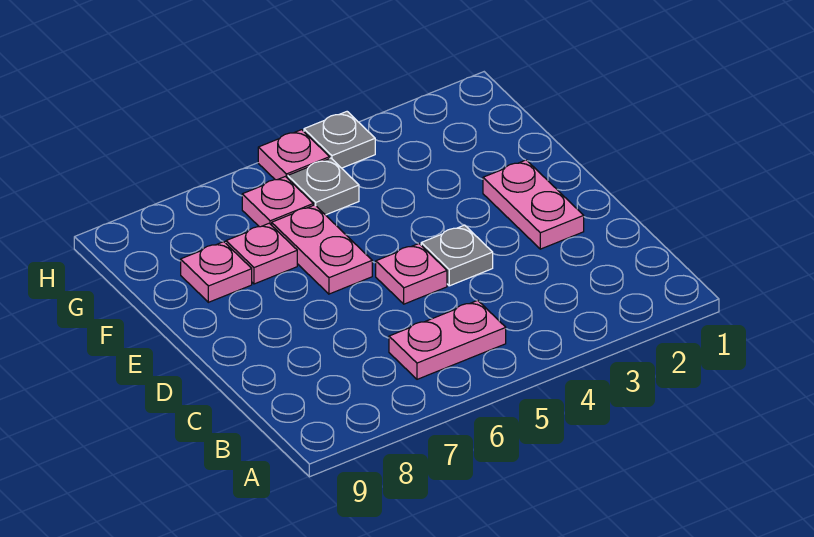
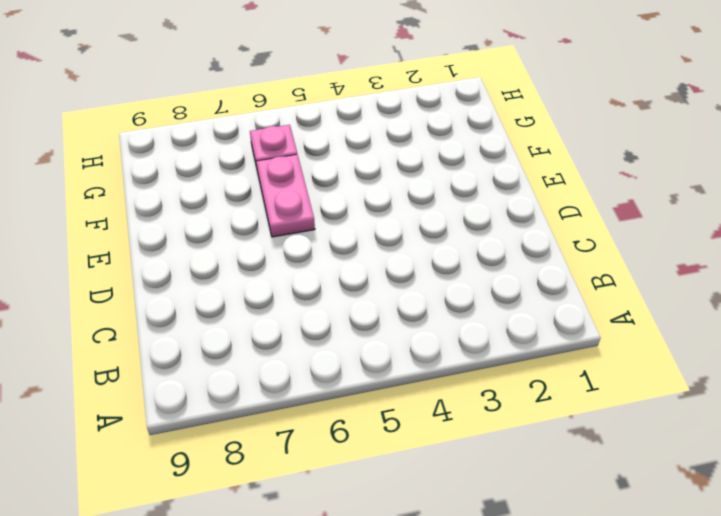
none -> pink plate B5:B6 level 1
none -> pink plate D2:E2 level 1

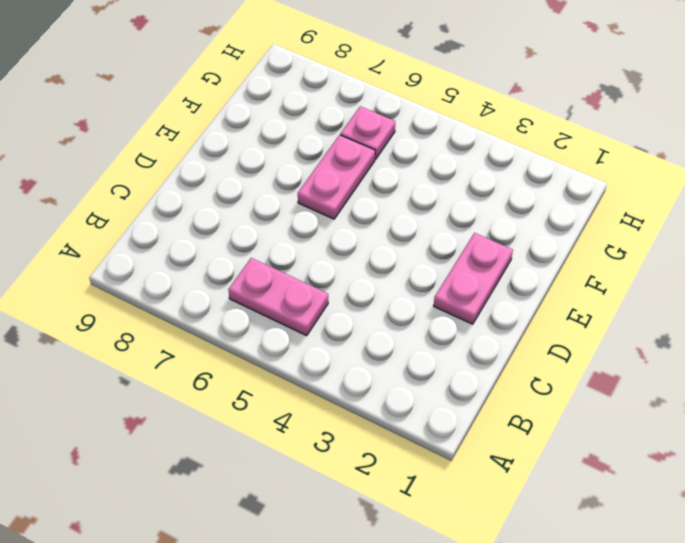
none -> grey plate D4 level 1
none -> pink plate D5 level 1

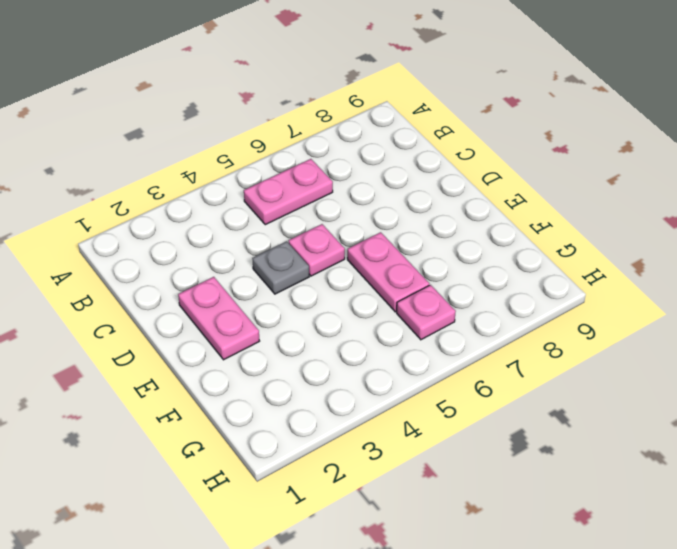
none -> pink plate F7 level 1
none -> pink plate F8 level 1

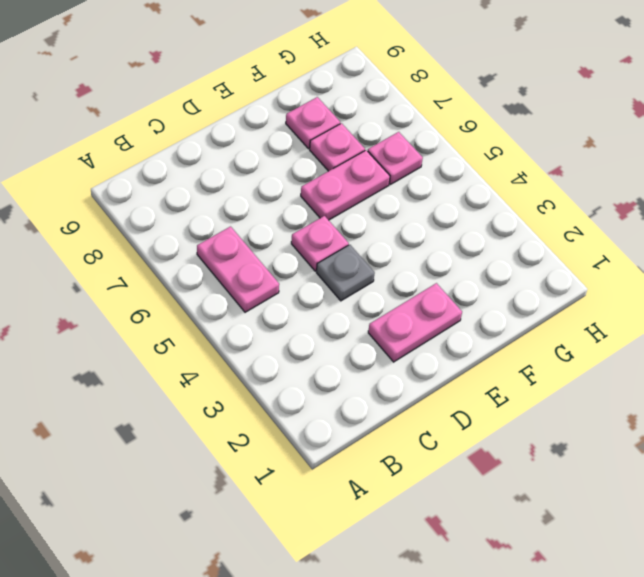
none -> grey plate G5 level 1
none -> grey plate H4 level 1

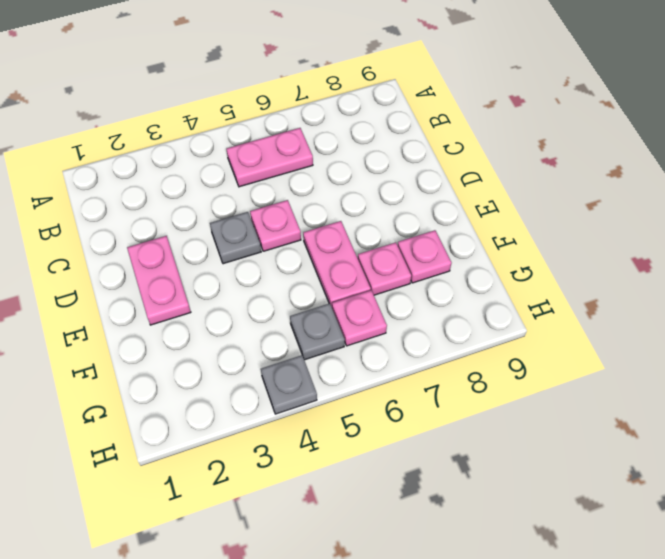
none -> pink plate H5 level 1

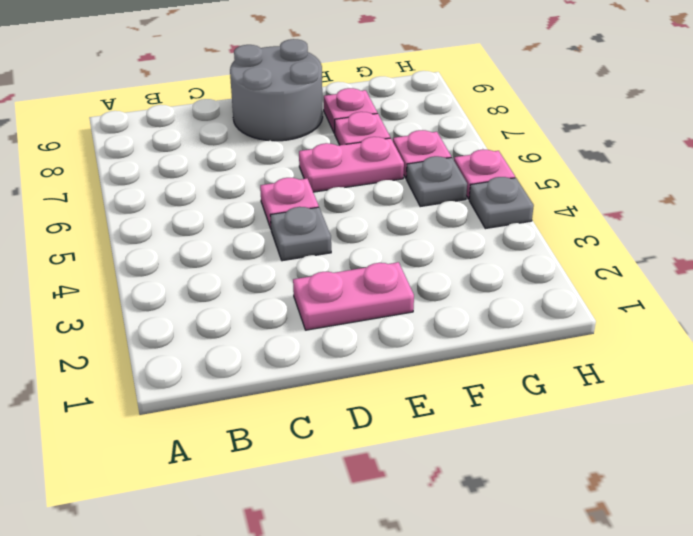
grey round brick D8:E9 level 1 -> none
none -> pink plate B5:B6 level 1

